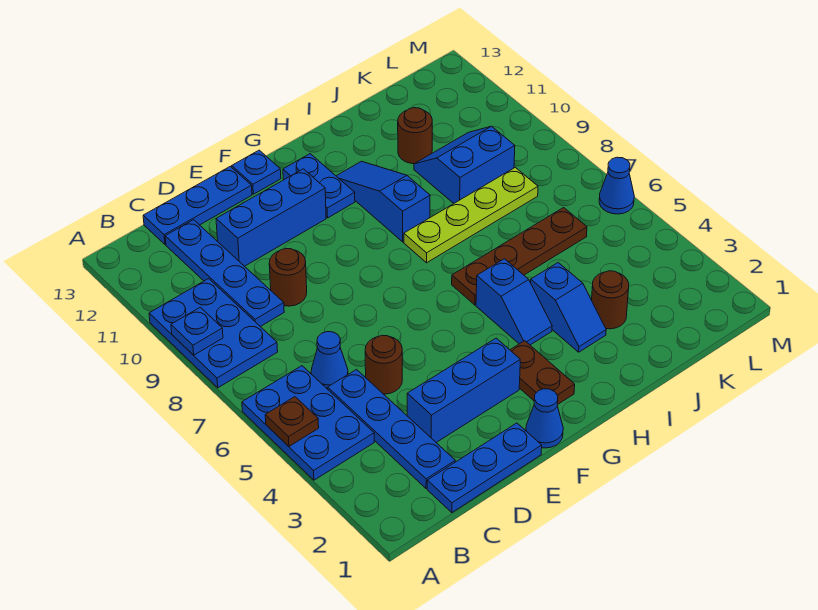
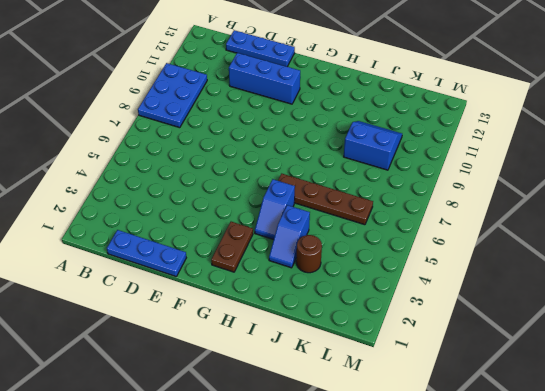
none -> blue plate A4:B6 level 1
none -> blue plate C2:C5 level 1
none -> blue cone C6 level 1

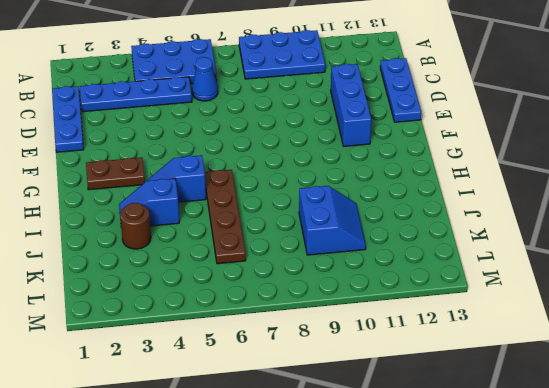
none -> blue plate C9:C12 level 1
none -> blue brick D3:F3 level 1
none -> brown round brick D5 level 1

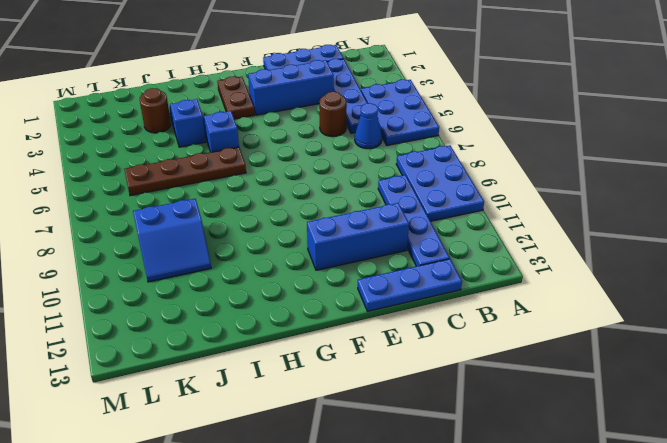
none -> brown round brick D9 level 1
none -> blue cone F1 level 1
none -> blue plate F13 level 1

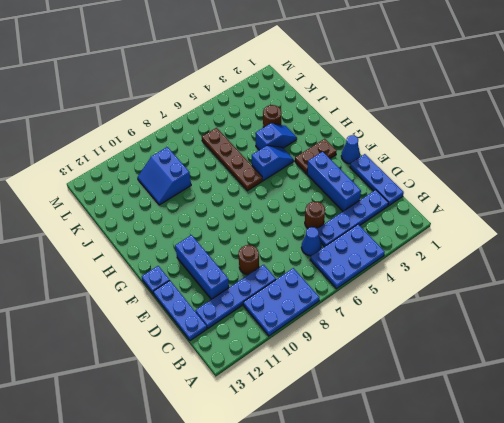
none -> blue plate G11:G12 level 1
none -> lime plate H8:K8 level 1
none -> blue slope H9:H11 level 1 top 9

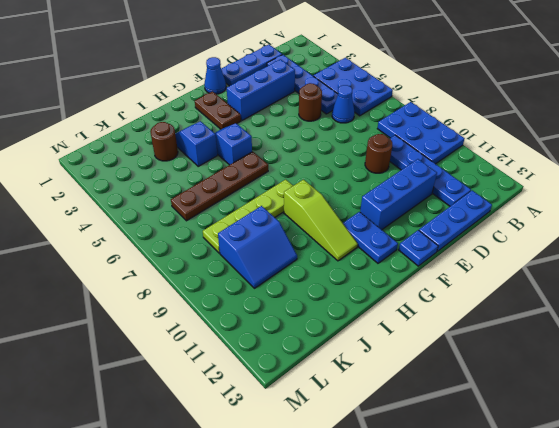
lime slope H9:H11 level 1 top 9 -> blue slope H9:H11 level 1 top 9
none -> brown round brick J11 level 1
none -> blue cone M6 level 1
none -> brown plate A5 level 2

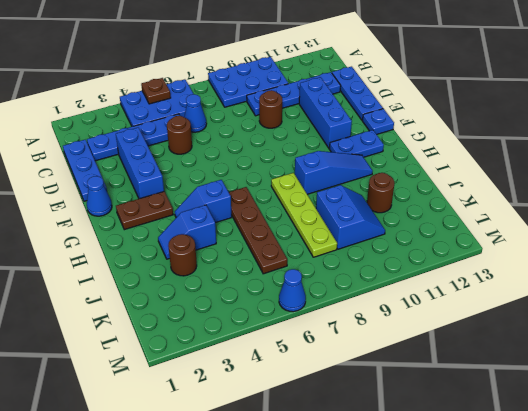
none -> blue plate A9 level 2

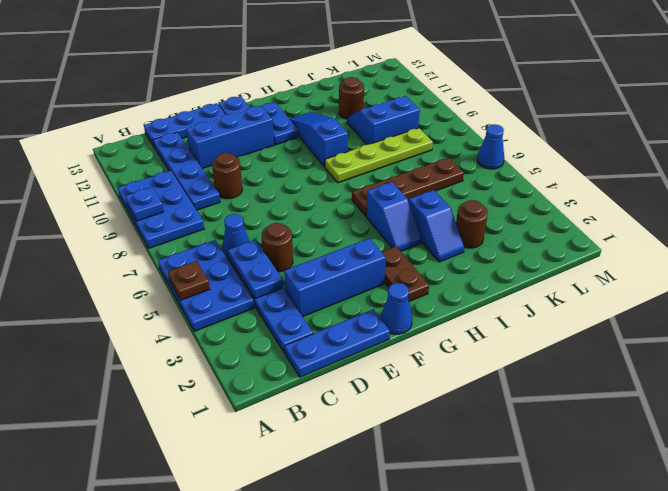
blue plate C4:C5 level 2 -> none

